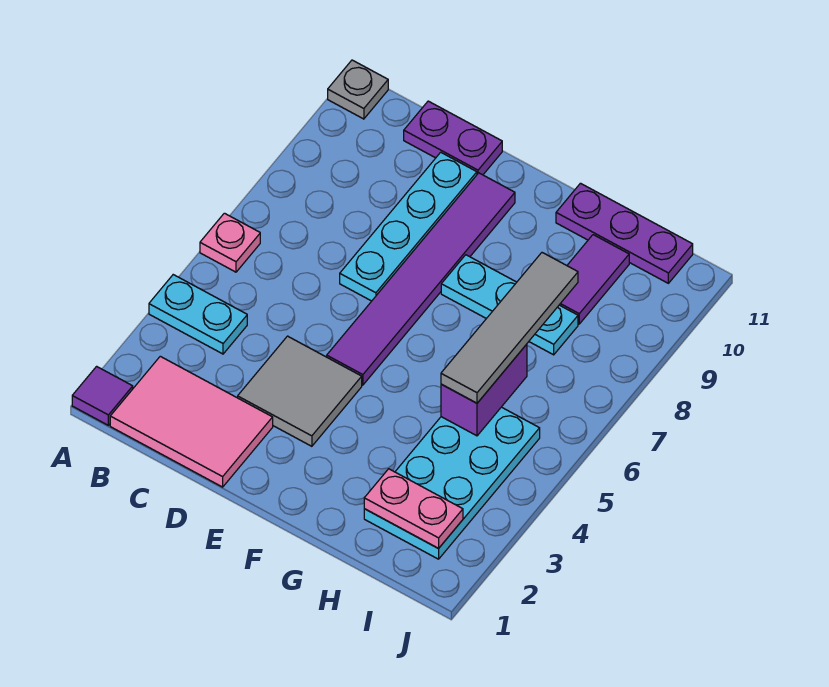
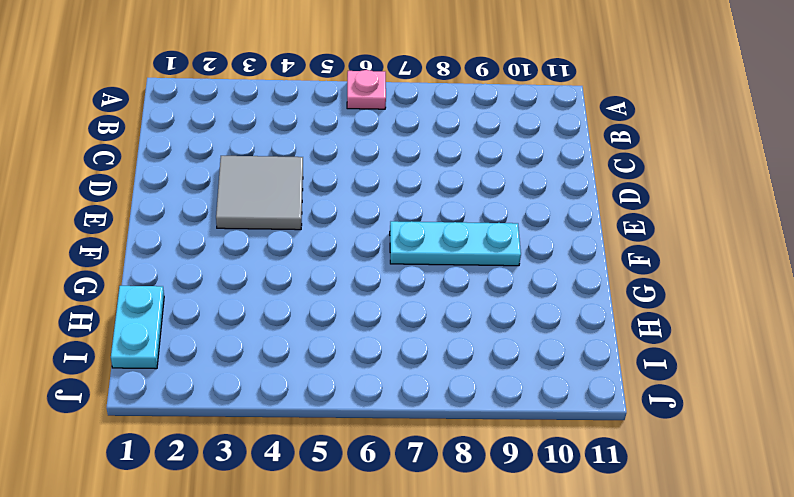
cyan plate F7:F9 level 1 -> cyan plate F8:H8 level 1
cyan plate H1:I1 level 1 -> cyan plate A4:B4 level 1
none -> purple tile A1 level 1
none -> grey plate A11 level 1
none -> pink tile B1:D2 level 1

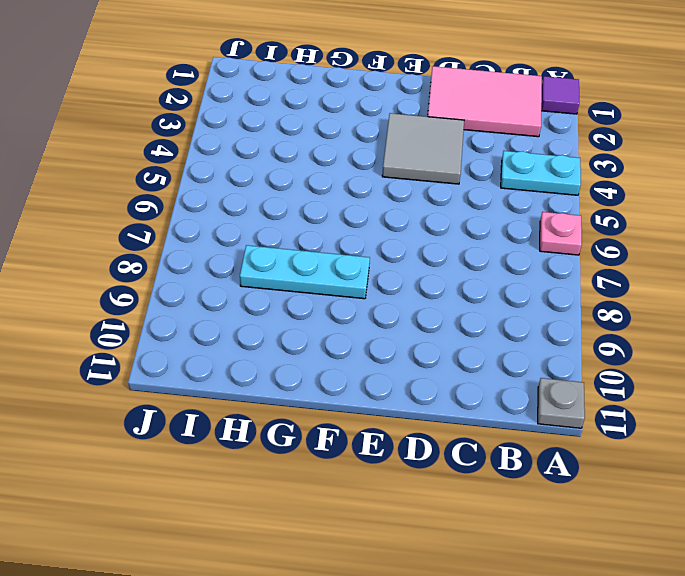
none -> purple plate C11:D11 level 1
none -> cyan plate D7:D10 level 1
none -> purple tile E5:E10 level 1

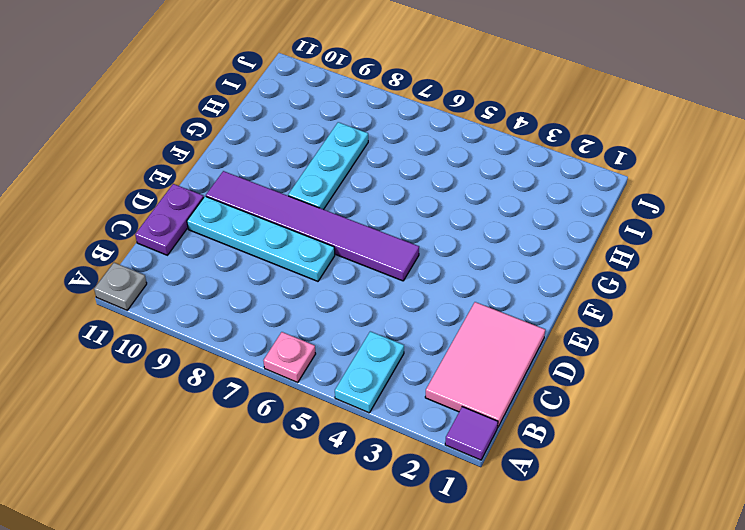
none -> grey tile D3:E4 level 1
none -> purple plate G11:I11 level 1
none -> cyan plate H2:I5 level 1

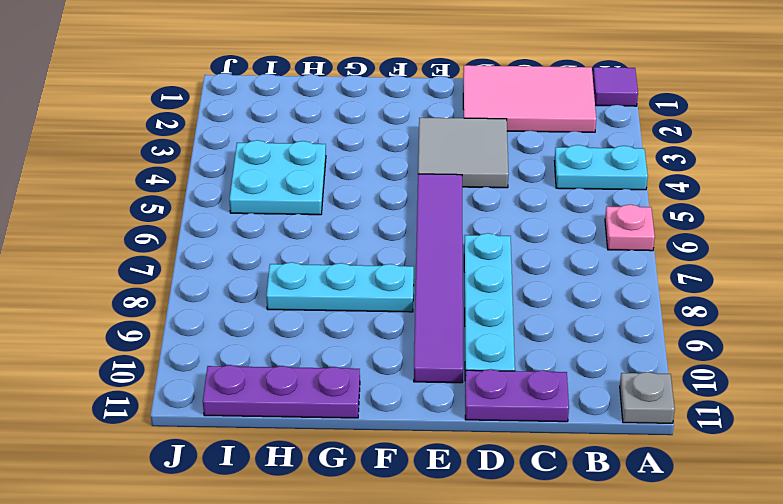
cyan plate H4:I5 level 1 -> cyan plate H2:I5 level 1
none -> purple tile H9:H10 level 1
none -> pink plate H2:I2 level 2
none -> purple brick H5:H6 level 2

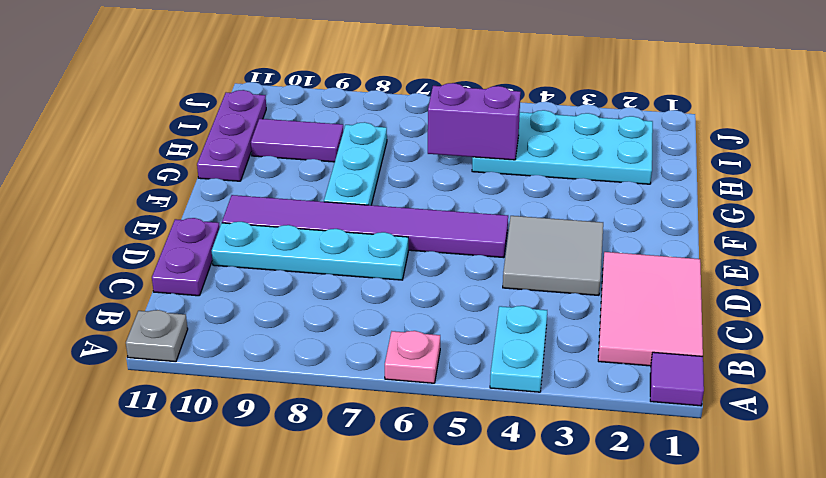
none -> pink plate H2:I2 level 2
none -> grey tile H5:H8 level 3

